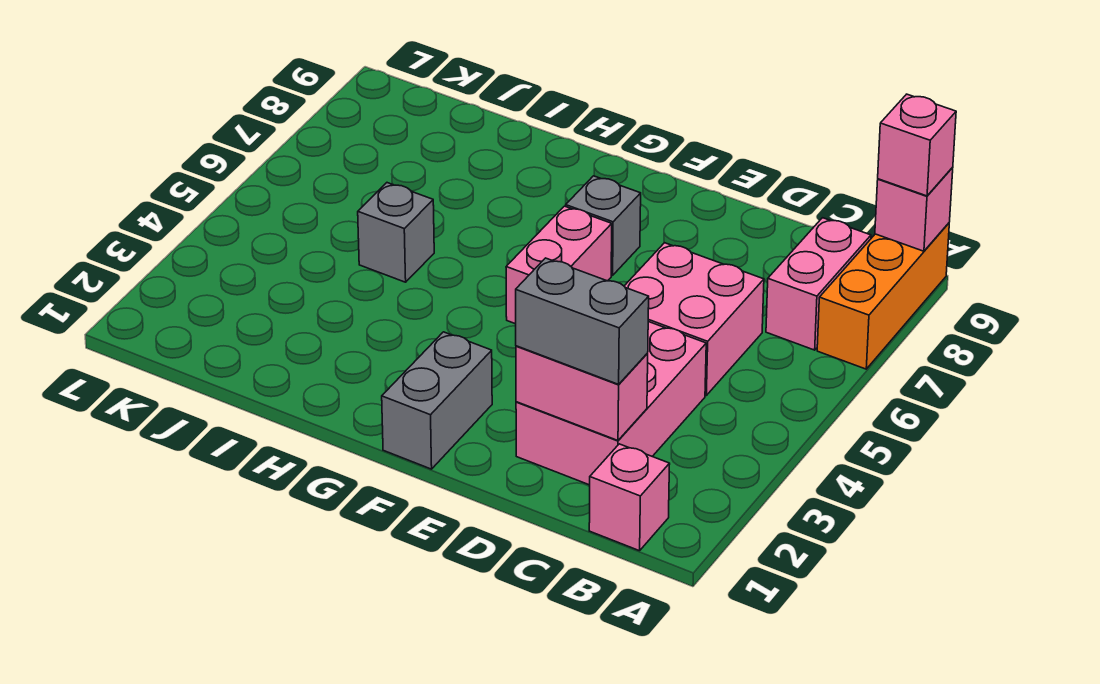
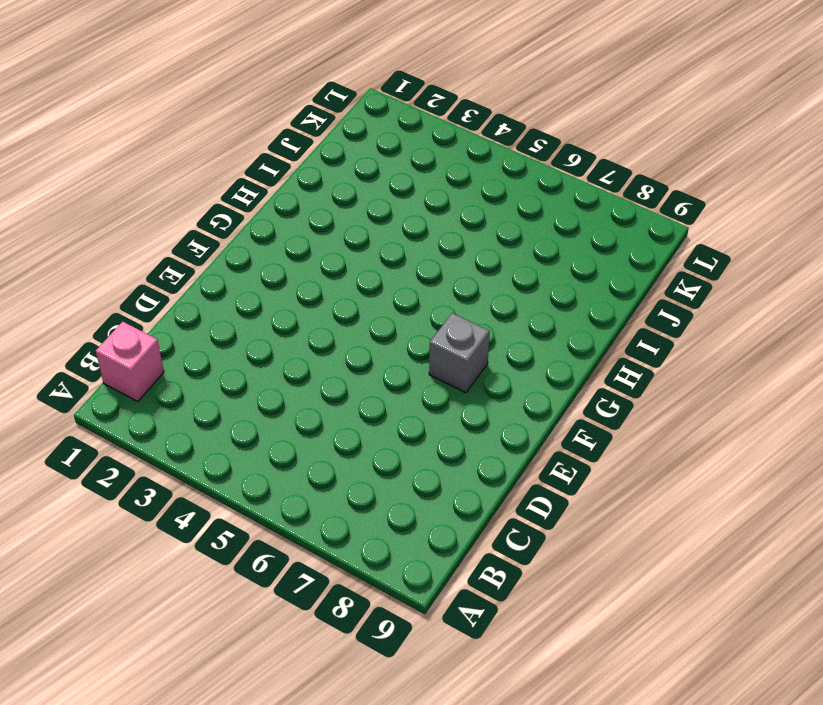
none -> orange brick A7:A9 level 1
none -> pink brick B7:B8 level 1
none -> pink brick C2:D4 level 1

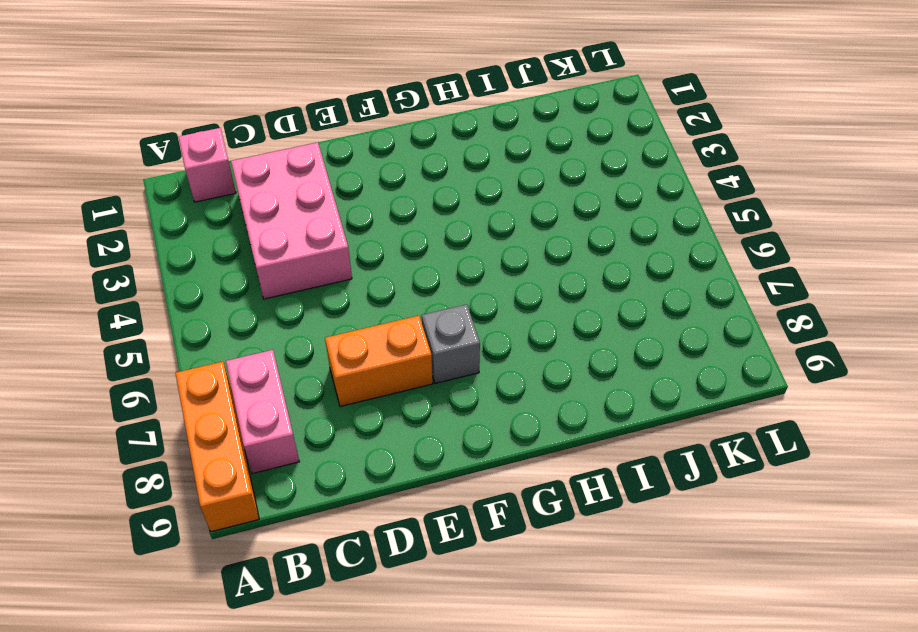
orange brick D7:E7 level 1 -> none
none -> pink brick C5:D6 level 1
none -> grey brick F1:F2 level 1
none -> pink brick F5:F6 level 1

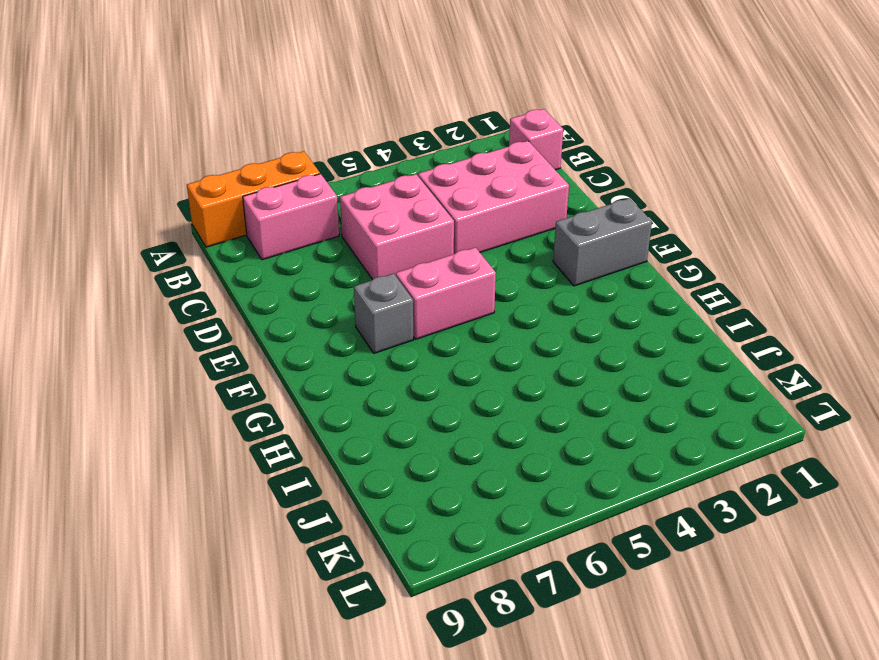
none -> grey brick I5 level 1
none -> pink brick A9 level 2
none -> pink brick C2:D2 level 2

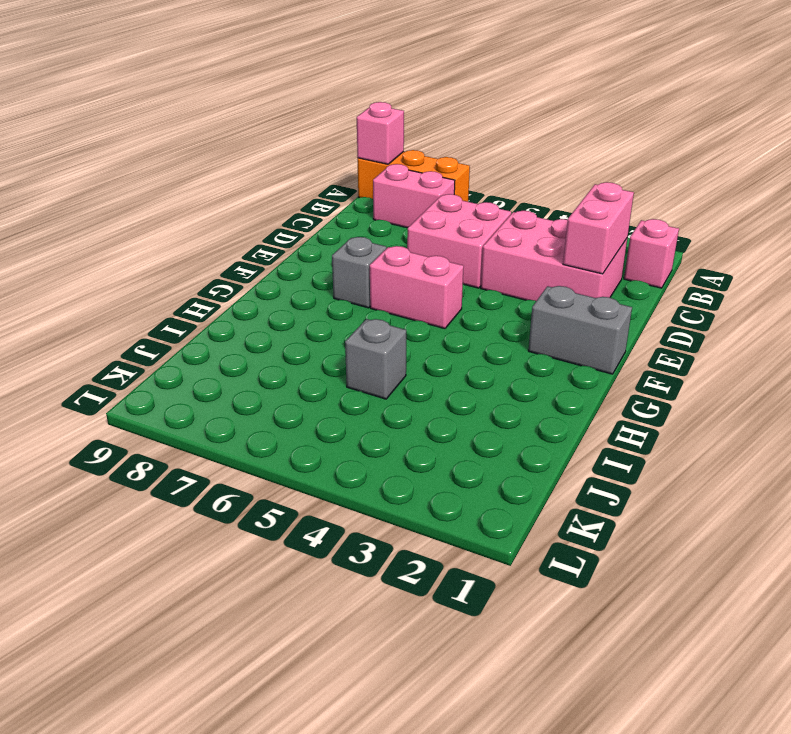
none -> pink brick A9 level 3
none -> grey brick C2:D2 level 3

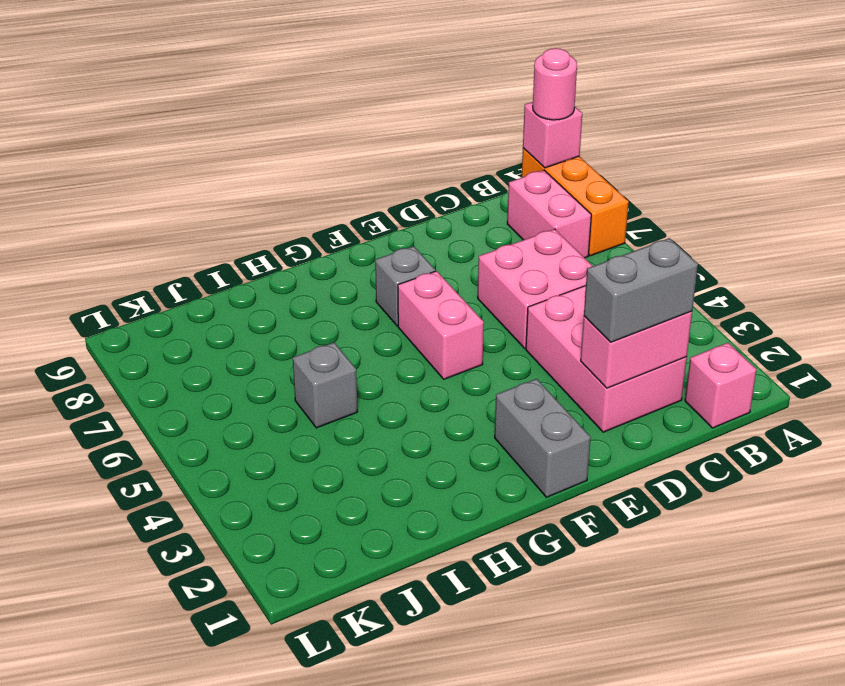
pink round brick A9 level 3 -> pink brick A9 level 3

